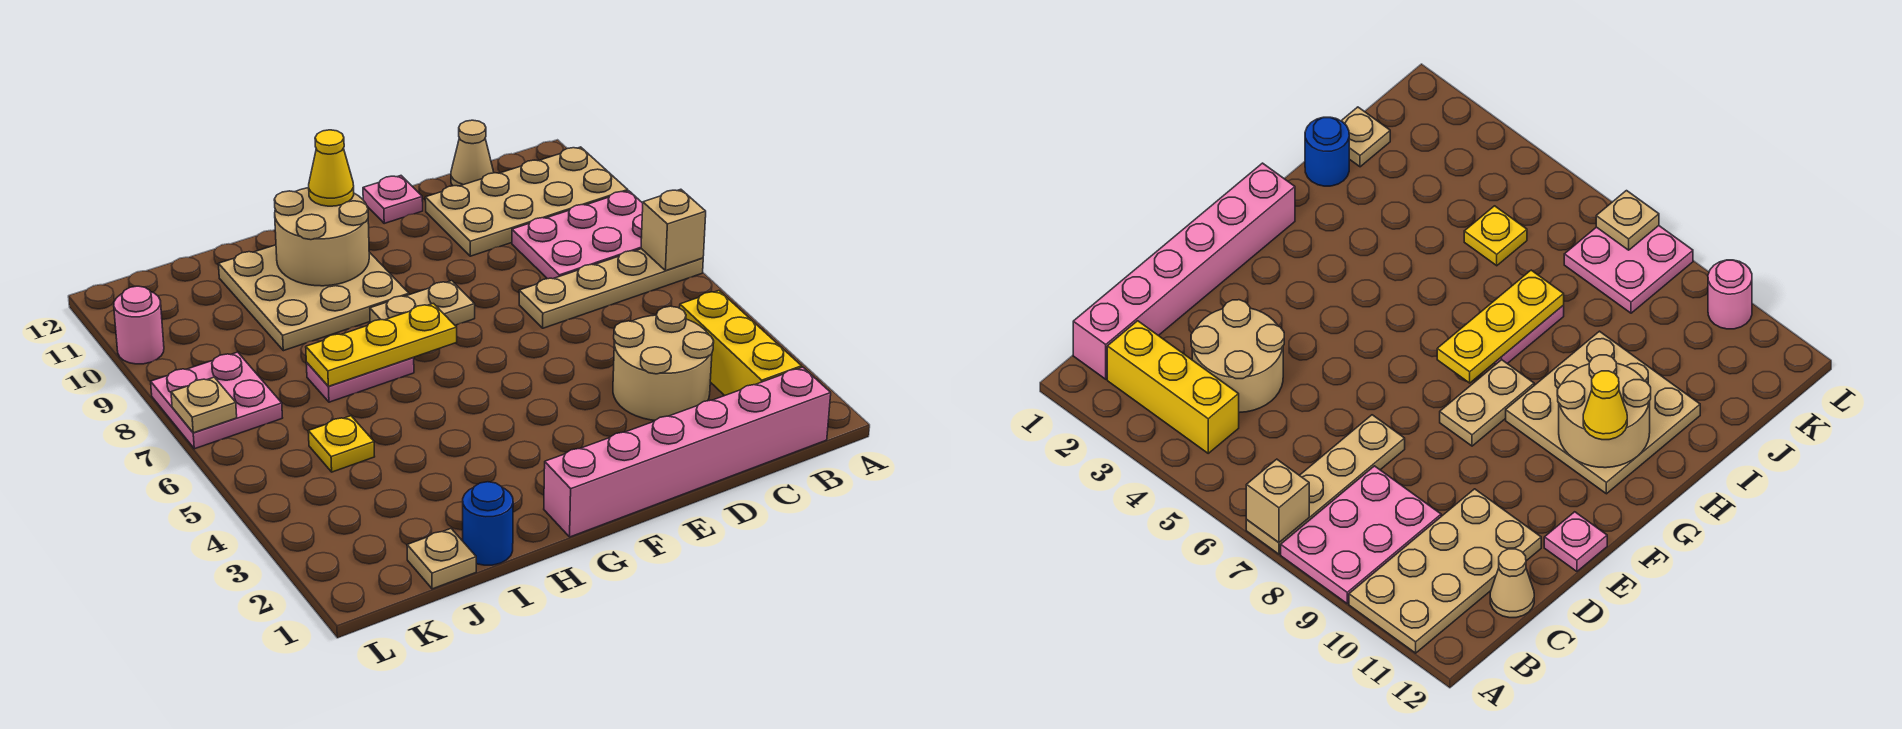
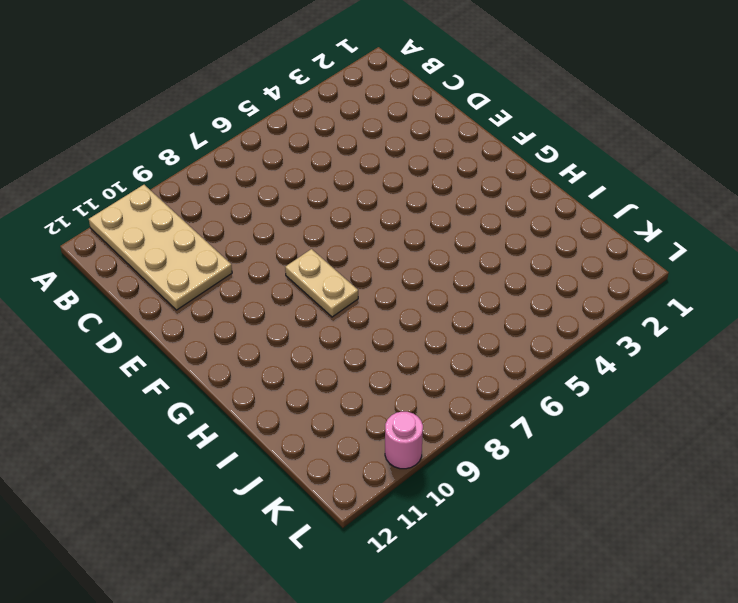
none -> tan plate A7:D7 level 1
none -> pink plate A8:C9 level 1
none -> pink brick B1:G1 level 1

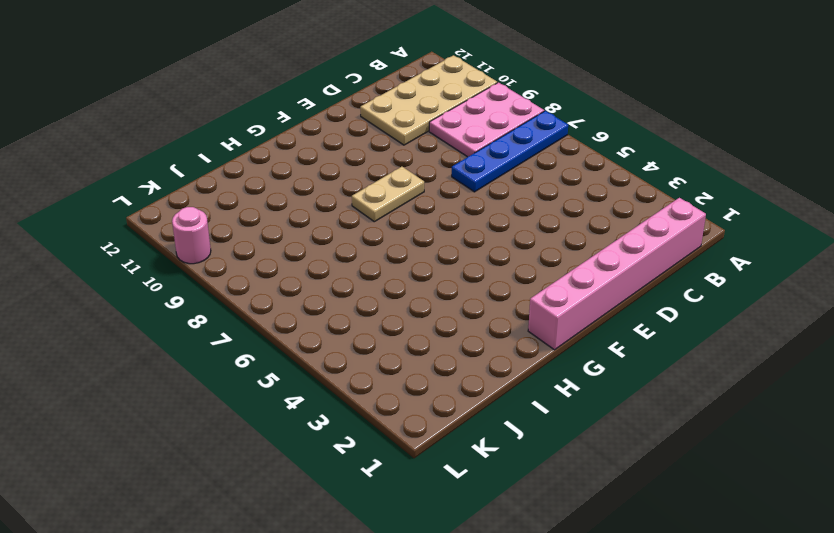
blue plate A7:D7 level 1 -> tan plate A7:D7 level 1
none -> yellow brick B2:B4 level 1
none -> tan round brick C3:D4 level 1
none -> tan cone C12 level 1

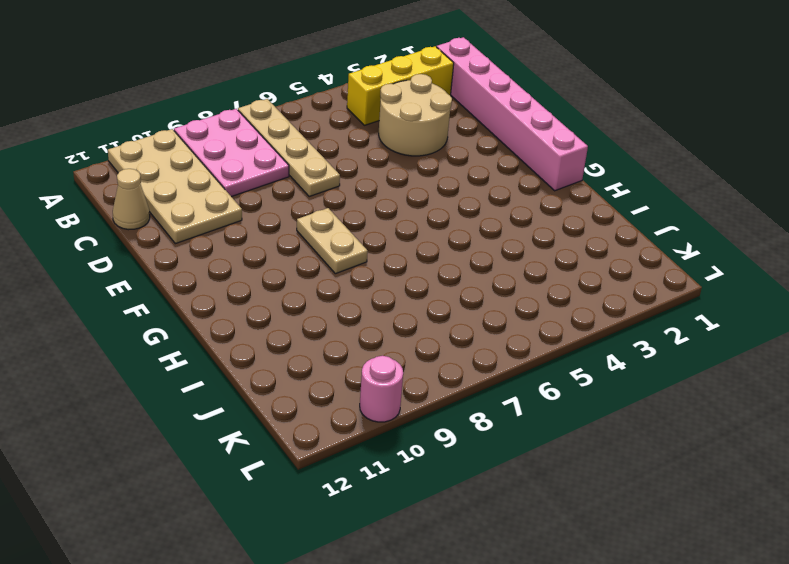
none -> pink plate E12 level 1
none -> tan plate G9:I11 level 1
none -> pink plate H7:I7 level 1

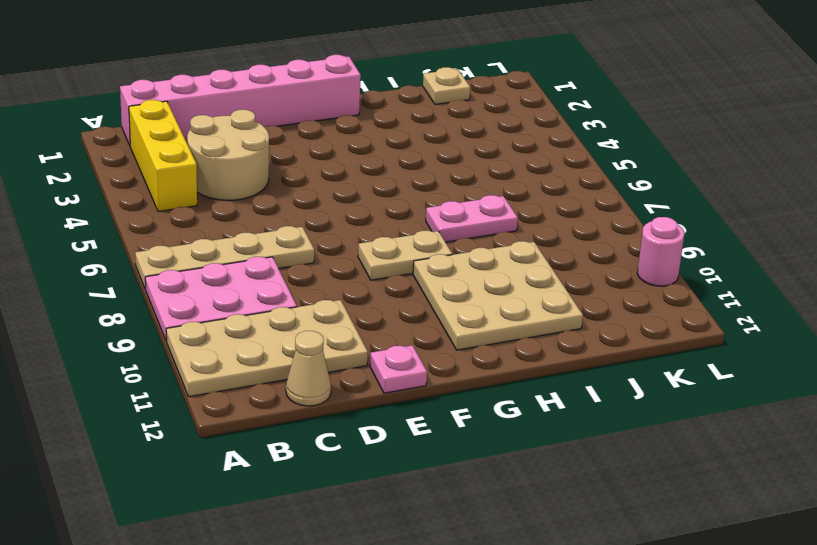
none -> blue round brick I1 level 1
none -> yellow plate J5 level 1
none -> pink plate K7:L8 level 1

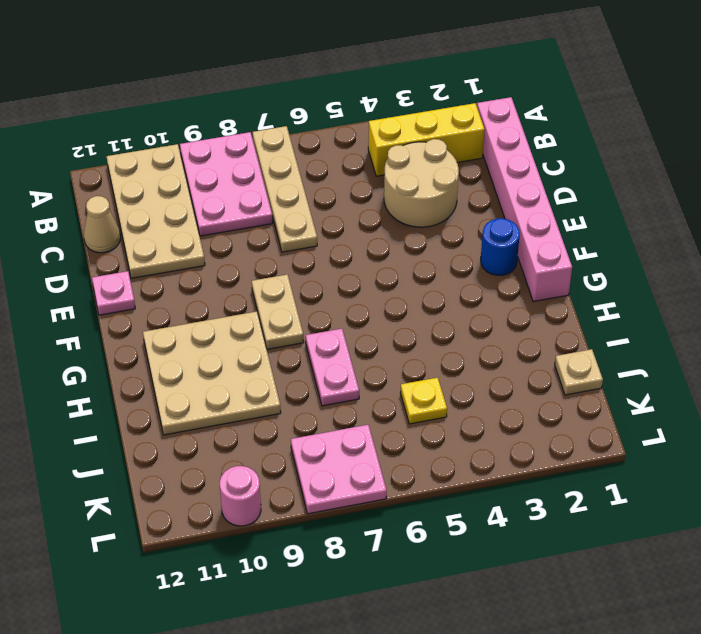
blue round brick F2 level 1 -> blue round brick I1 level 1
none -> tan brick A7 level 2
none -> yellow plate G7:I7 level 2
none -> tan round brick G10:H11 level 2

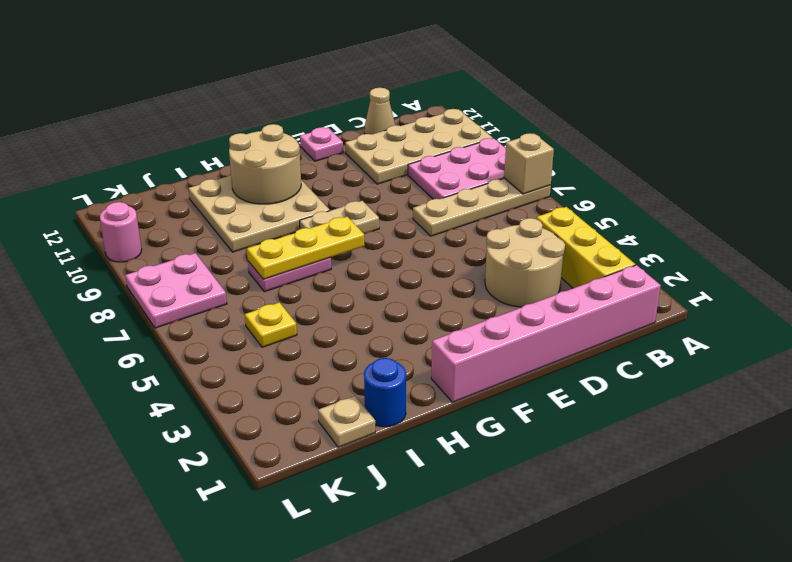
none -> tan plate L7 level 2
none -> yellow cone G11 level 3

